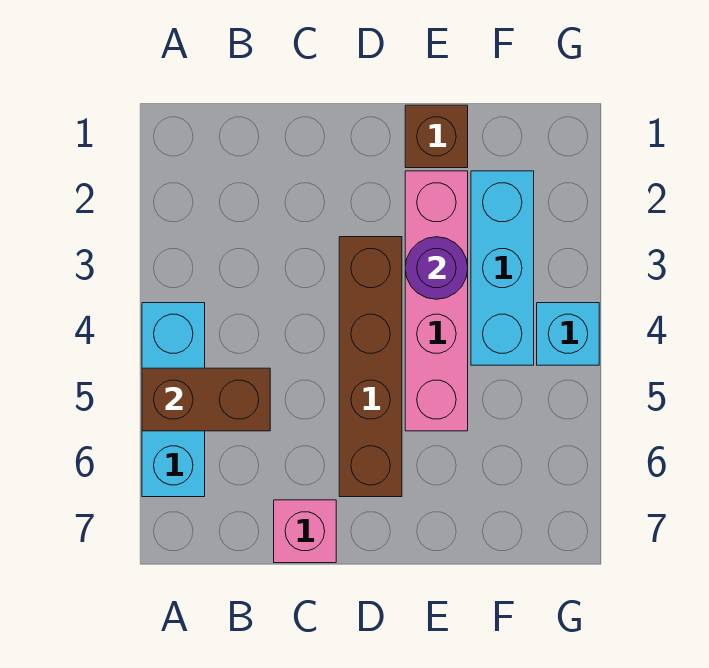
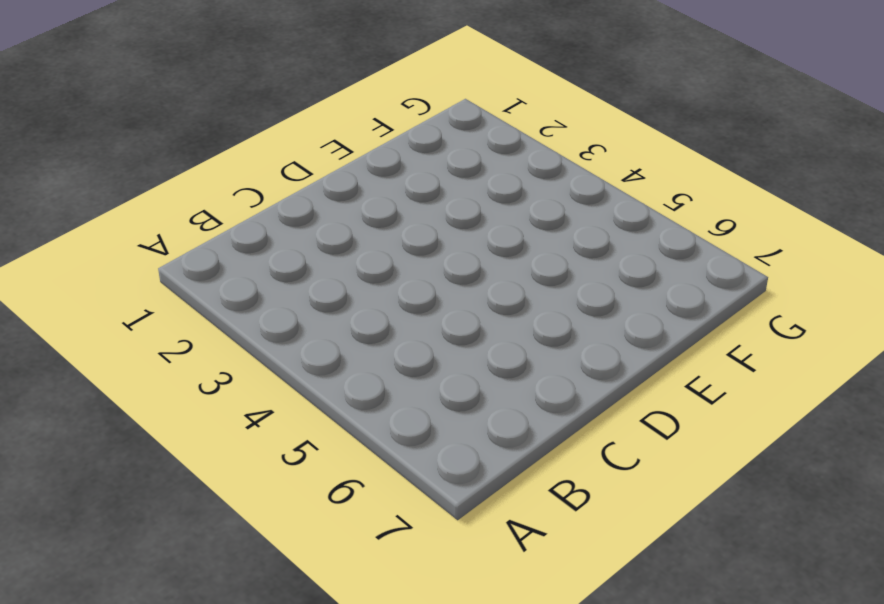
none -> cyan brick A4:A6 level 1
none -> pink brick C7 level 1

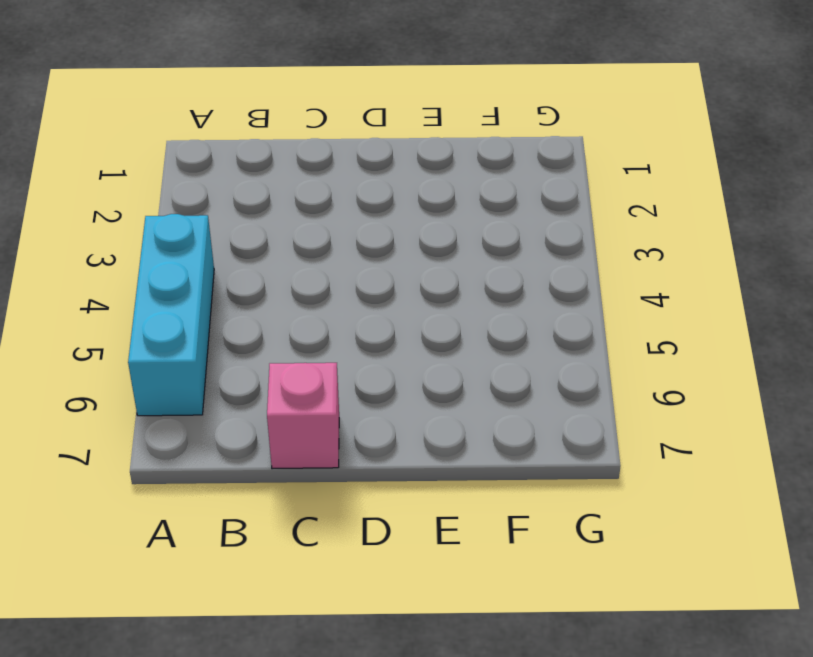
none -> brown brick D3:D6 level 1
none -> brown brick E1 level 1

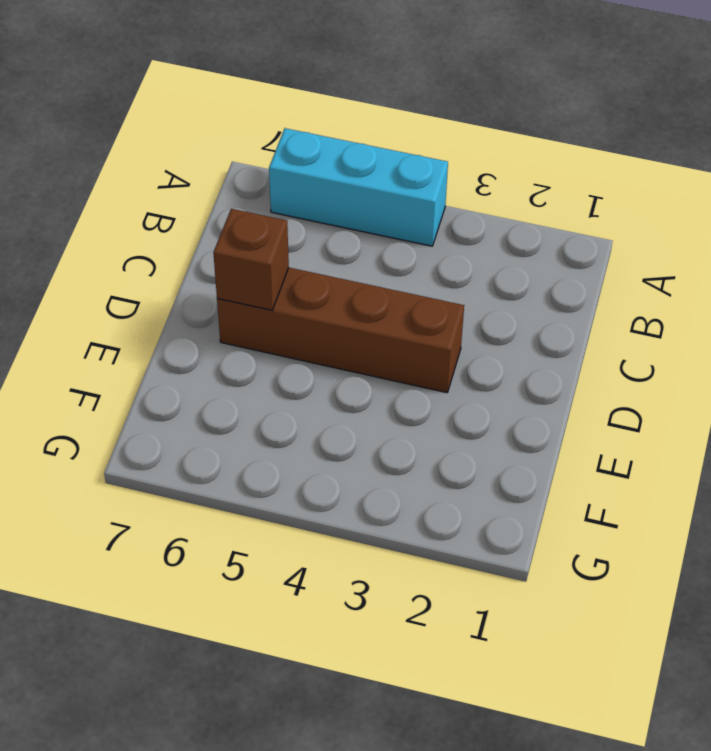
brown brick D6 level 2 -> brown brick E1 level 1
none -> pink brick C7 level 1
none -> pink brick E2:E5 level 1

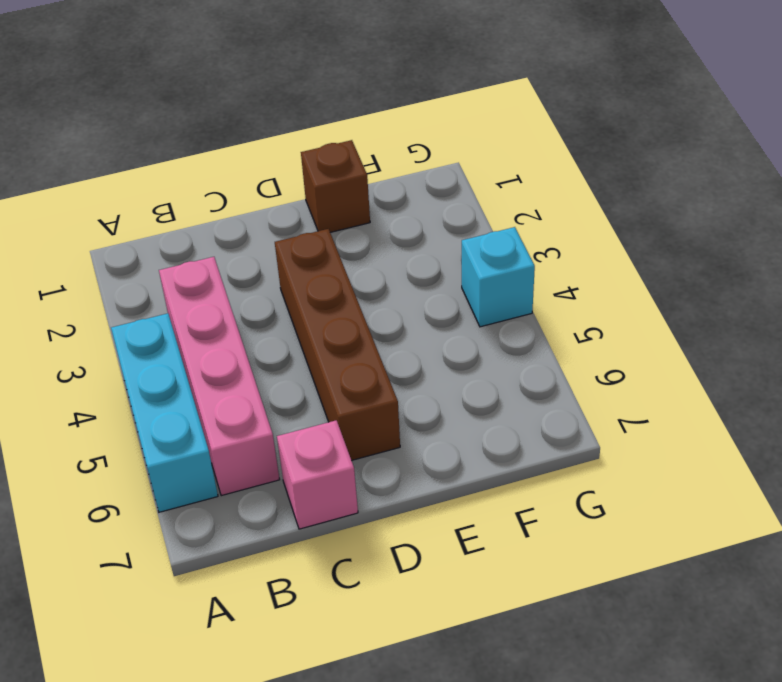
pink brick B3:B6 level 1 -> pink brick E2:E5 level 1
none -> cyan brick F2:F4 level 1
none -> brown brick A5:B5 level 2

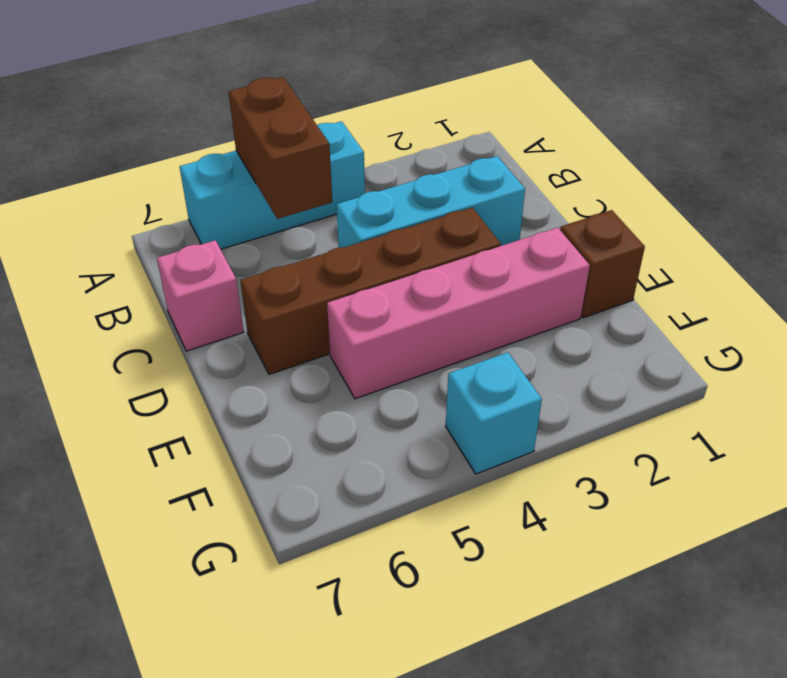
cyan brick C2:C4 level 1 -> cyan brick F2:F4 level 1
none -> purple round brick E3 level 2

